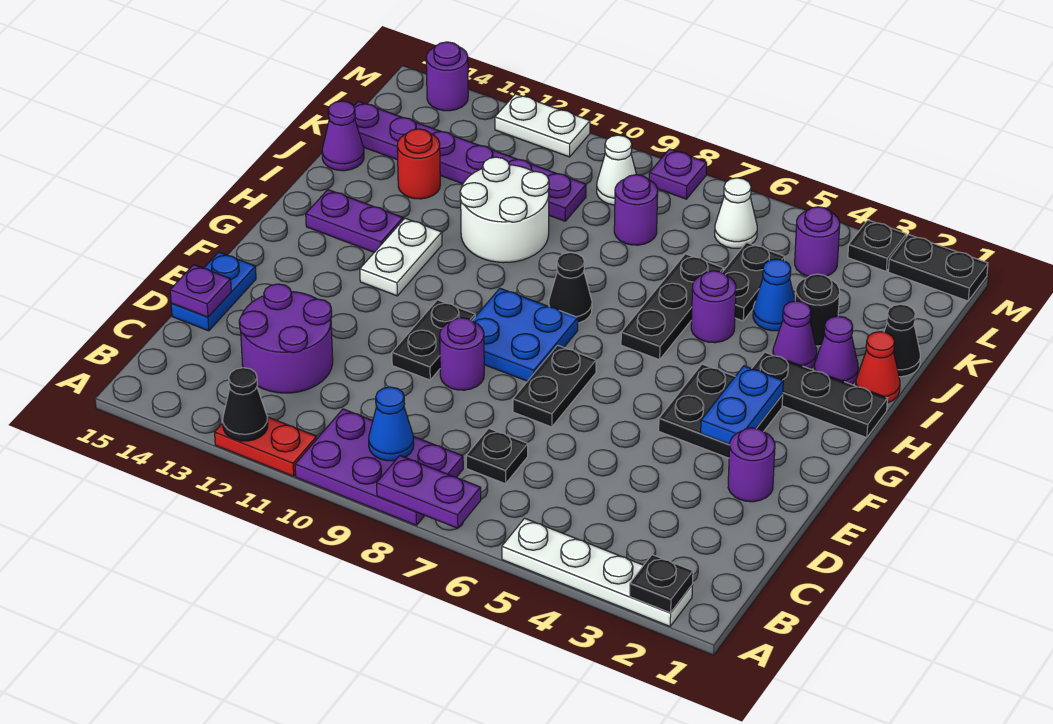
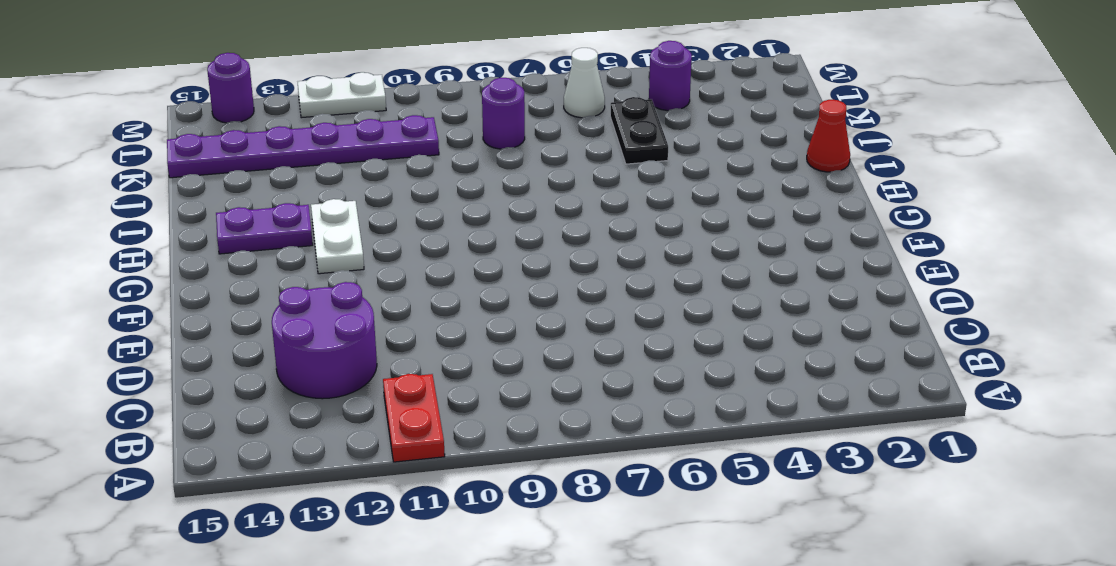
red plate A11:B11 level 1 -> red plate A11:A12 level 1
none -> white plate A2:A5 level 1
none -> purple plate A8:B10 level 1
none -> black plate C7 level 1
none -> blue plate D15:E15 level 1

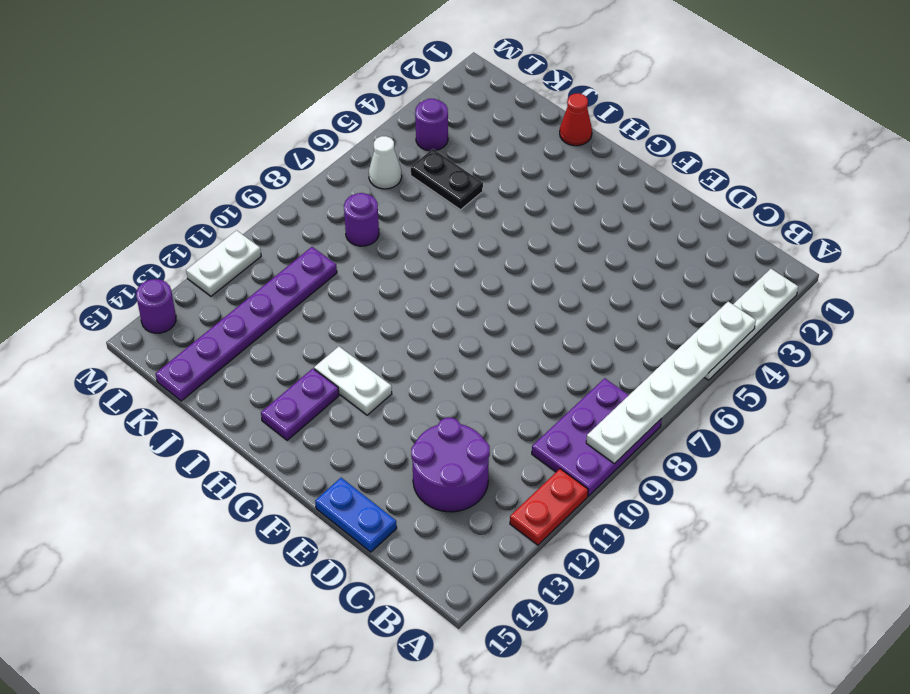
white plate A4:A9 level 2 -> purple plate A7:A8 level 2
none -> black plate C7 level 1
none -> purple round brick E2 level 1
none -> black plate E7:F7 level 1
none -> purple round brick E9 level 1

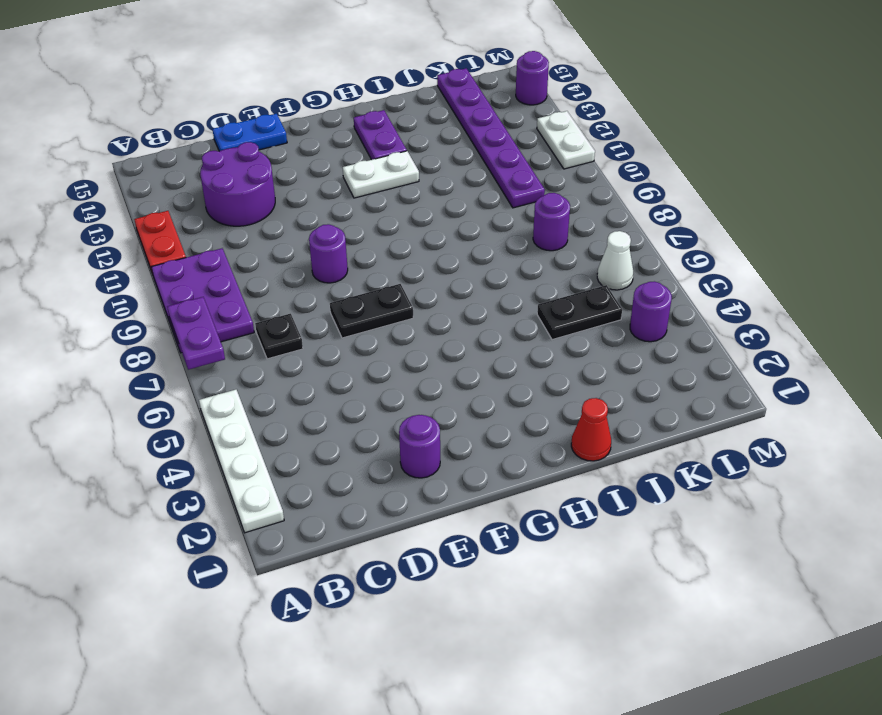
none -> black plate E10:F10 level 1
none -> black plate F3:G4 level 1
none -> blue plate F8:G9 level 1
none -> black plate H1:H3 level 1

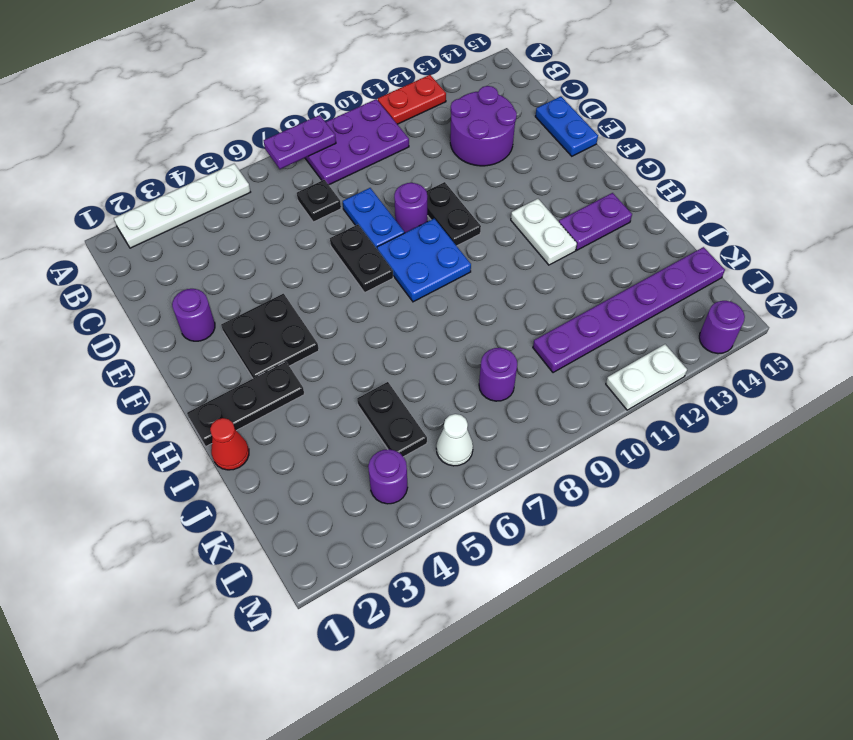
blue plate D8:E8 level 1 -> blue plate F3:G3 level 2
none -> black plate H6:J6 level 1
none -> black cone H8 level 1
none -> purple cone I2 level 1
none -> purple cone I3 level 1

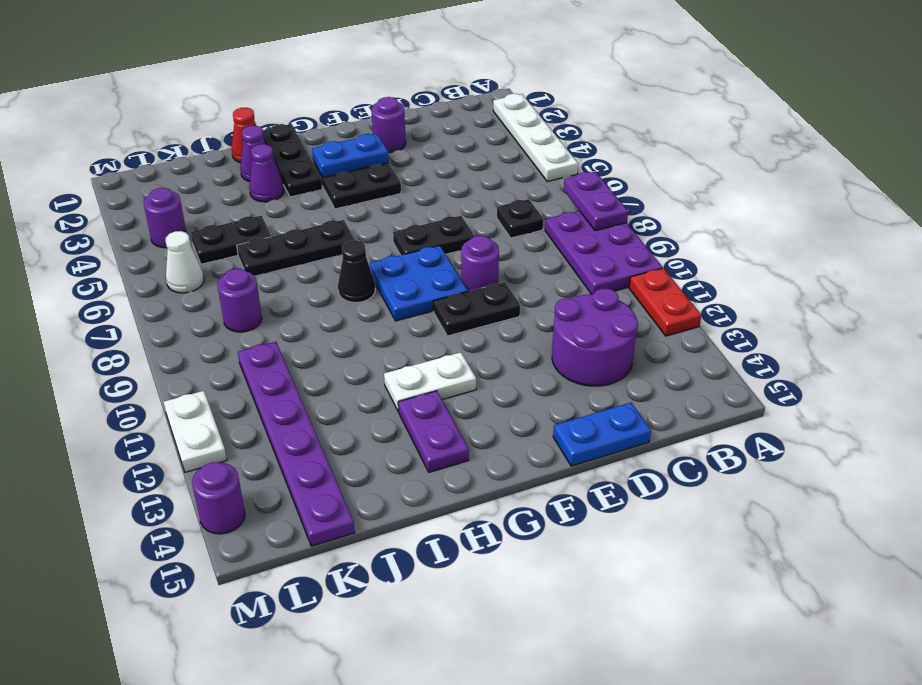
none -> purple round brick I5 level 1
none -> white round brick I10:J11 level 1
none -> black cone J1 level 1
none -> black round brick J3 level 1

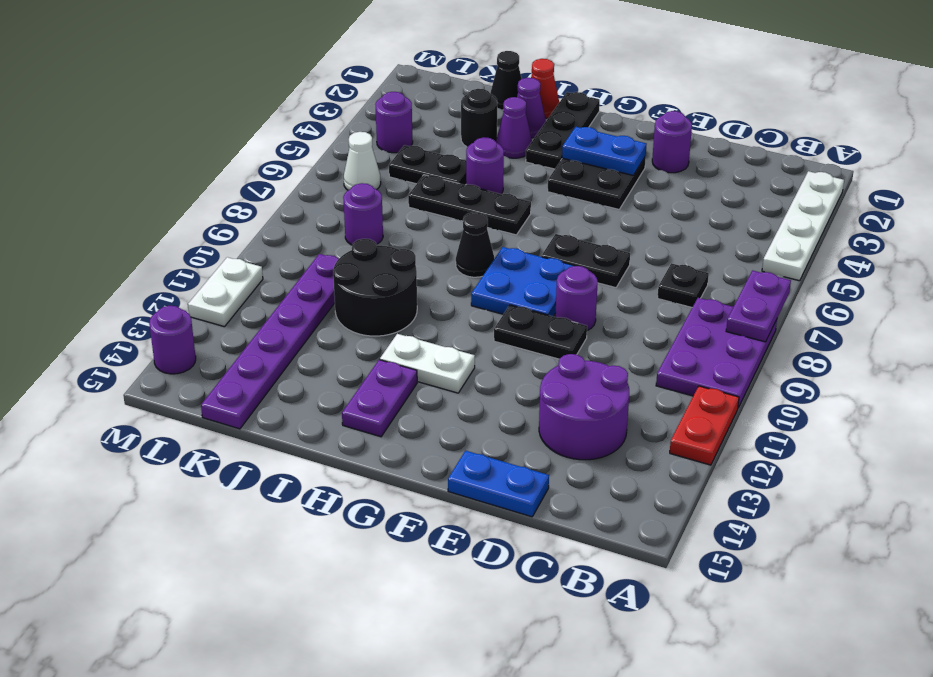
black round brick I10:J11 level 1 -> white round brick I10:J11 level 1
none -> blue cone J4 level 1
none -> red round brick J13 level 1
none -> purple cone J15 level 1
none -> white cone L9 level 1

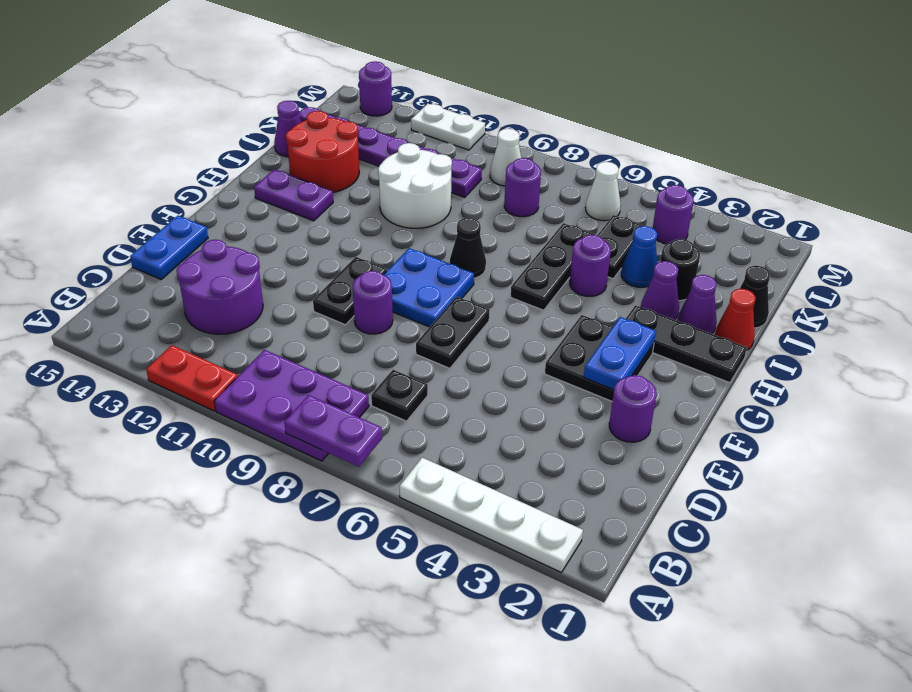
red round brick I13:J14 level 1 -> red round brick J13 level 1
none -> white plate G12:H12 level 1
none -> black plate M1:M2 level 1
none -> black plate M3 level 1
none -> purple plate M8 level 1

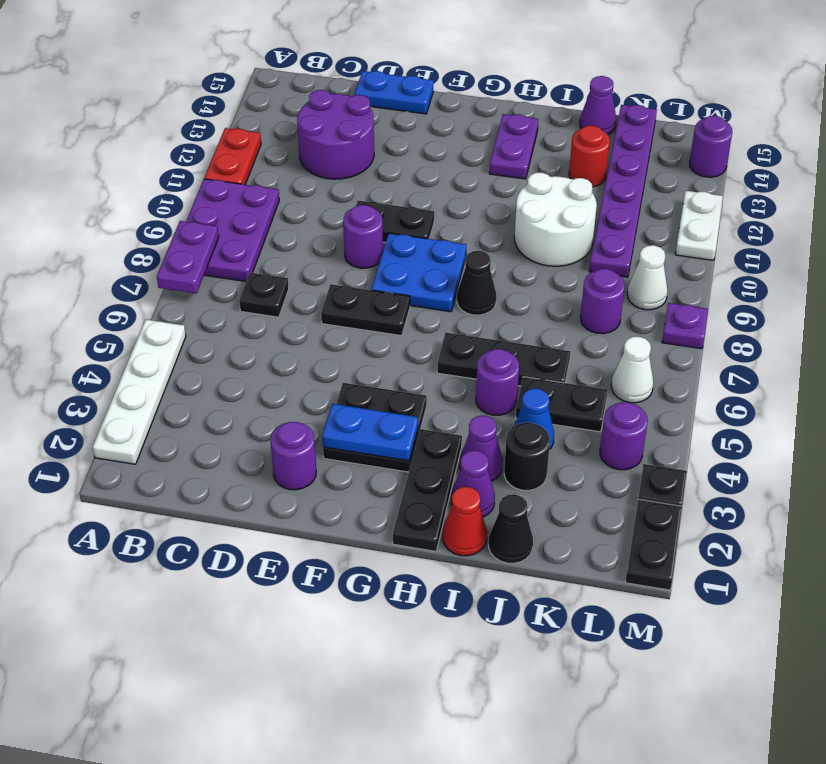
none -> white plate G12:H12 level 1
none -> black plate A2 level 2
none -> black cone A12 level 2
none -> blue cone B9 level 2

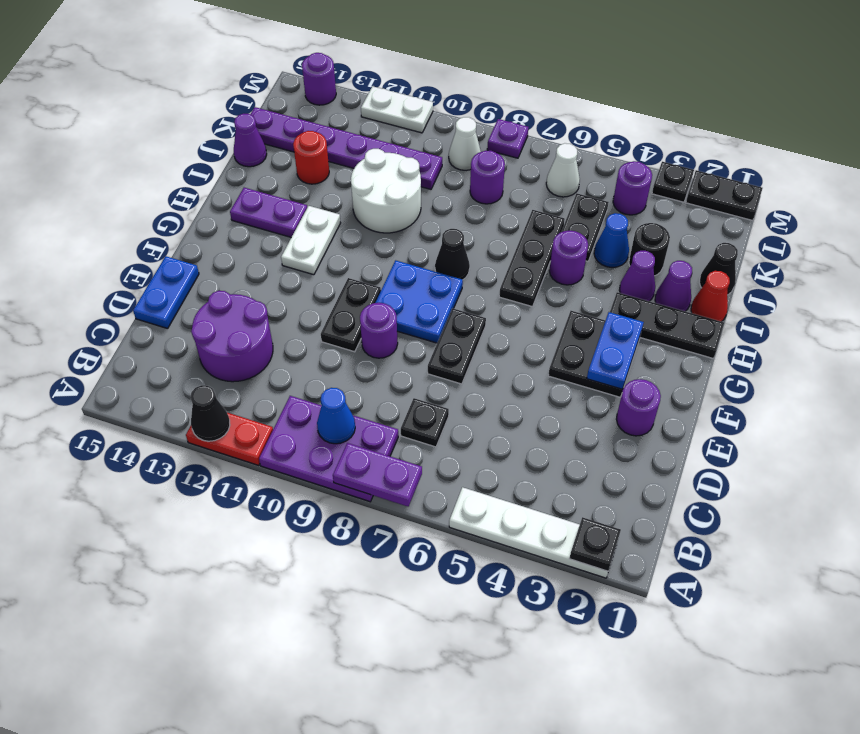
none -> purple plate D15 level 2

